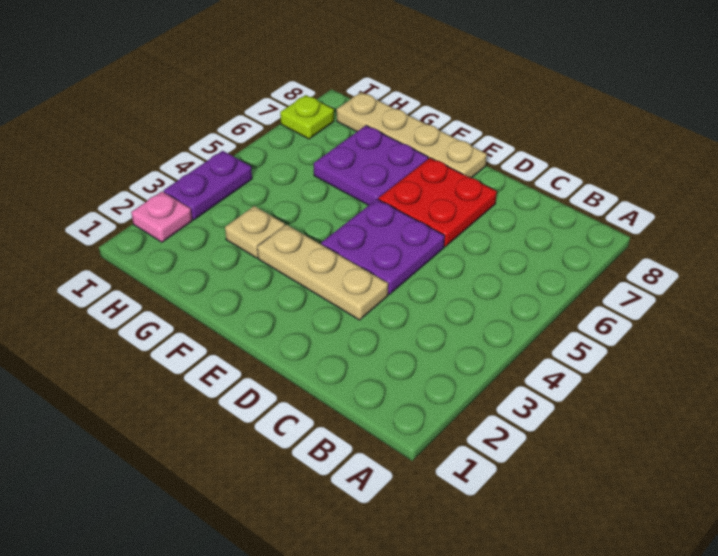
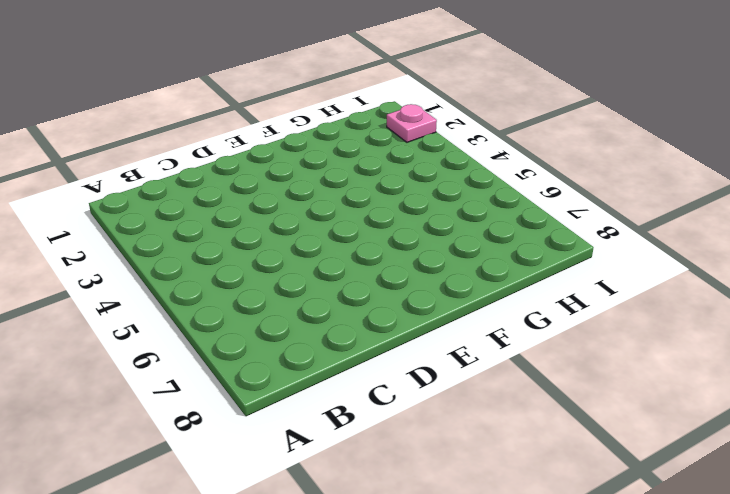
none -> tan plate D3:F3 level 1
none -> purple plate D4:E5 level 1

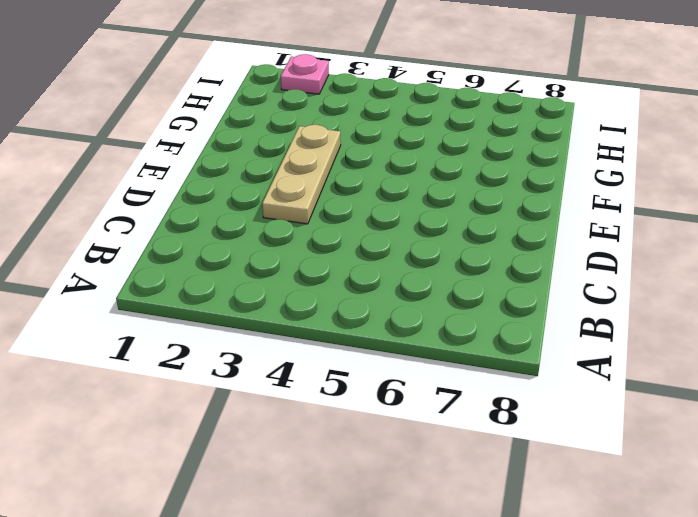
none -> purple plate D4:E5 level 1
none -> red plate D6:E7 level 1

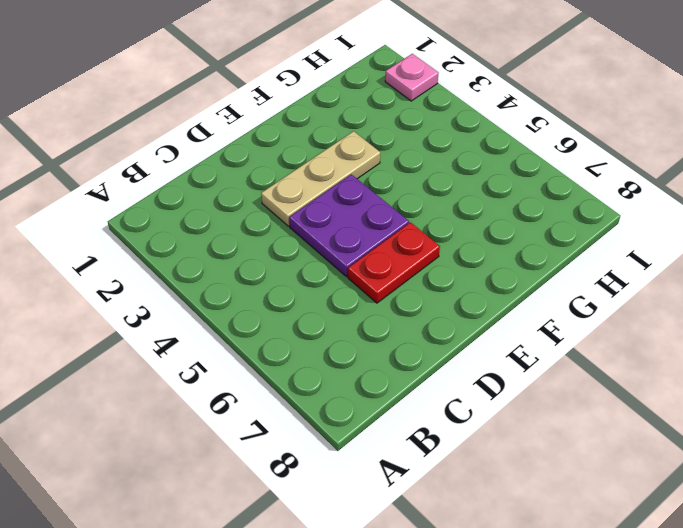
red plate D6:E6 level 1 -> red plate D6:E7 level 1
none -> tan plate E8:H8 level 1
none -> purple plate F6:G7 level 1

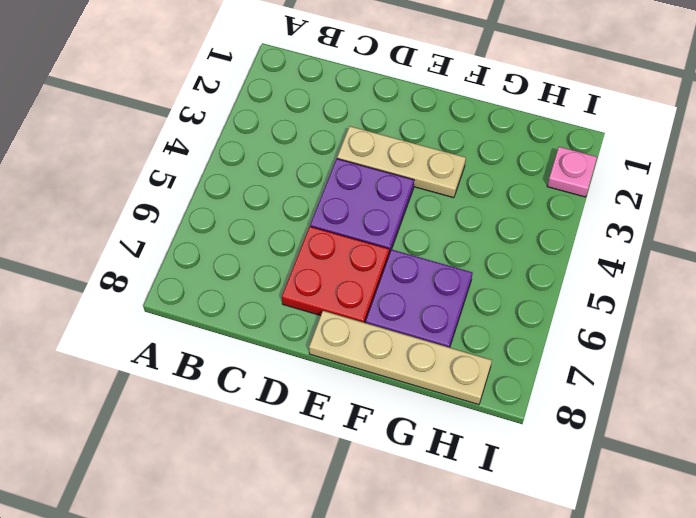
none -> tan plate G3 level 1
none -> purple plate I3:I4 level 1

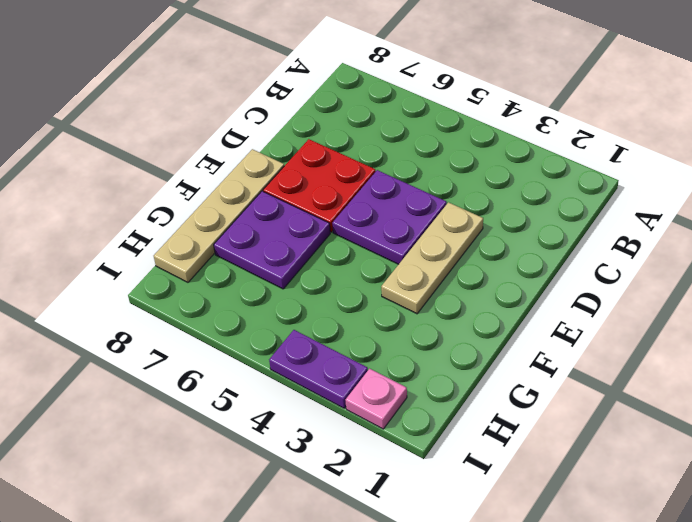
none -> tan plate G3 level 1
none -> lime plate I7 level 1

